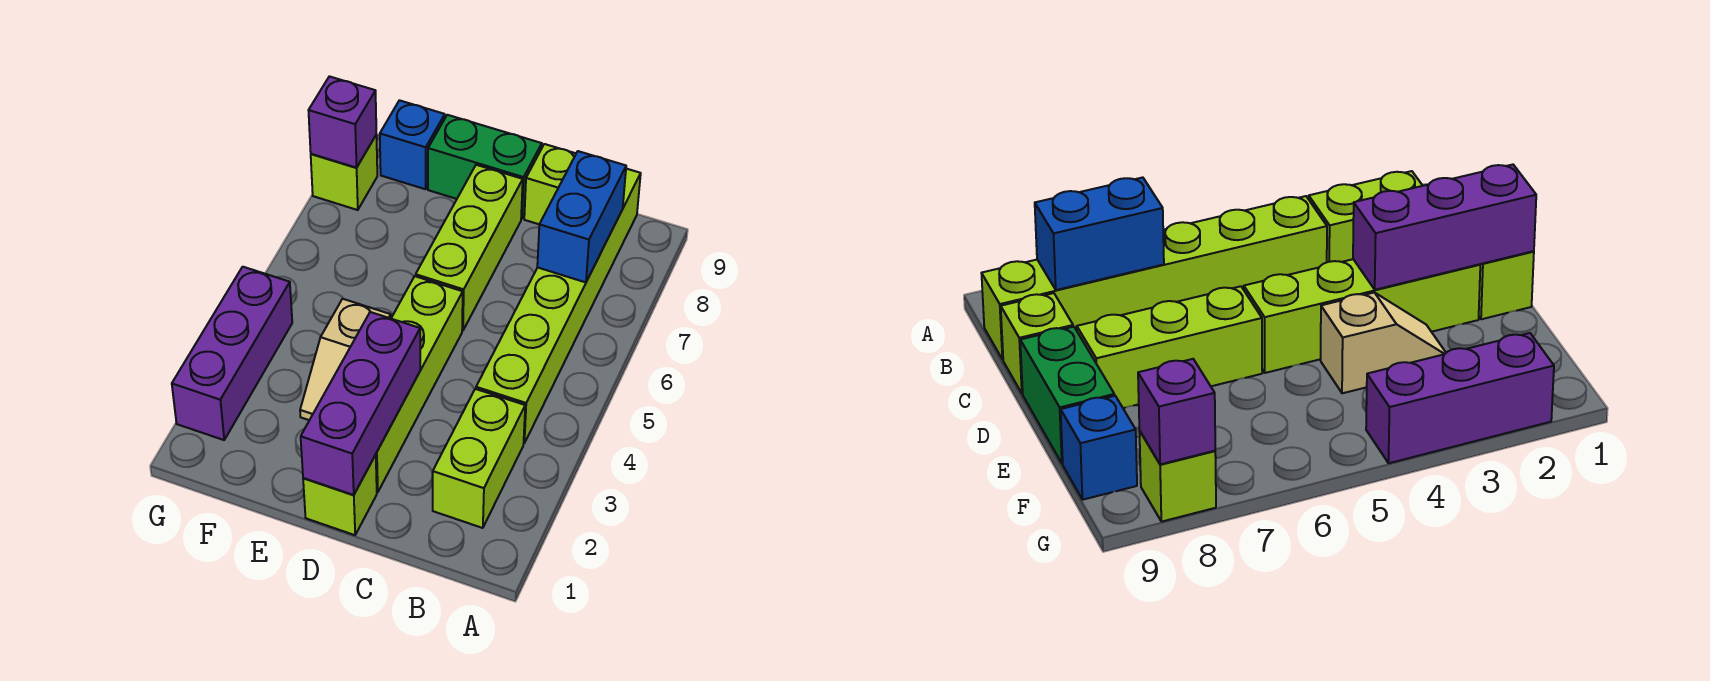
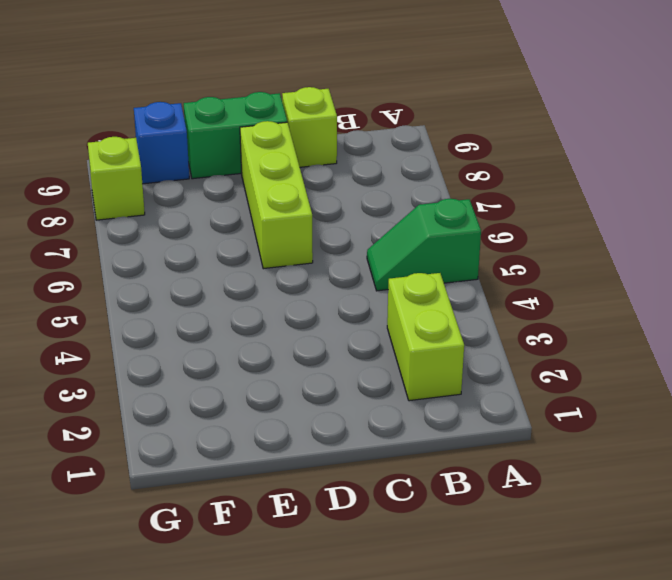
green slope A5:B5 level 1 top A -> lime brick B4:B9 level 1
none -> lime brick D1 level 1
none -> lime brick D2:D5 level 1
none -> tan slope E3:E4 level 1 top 4

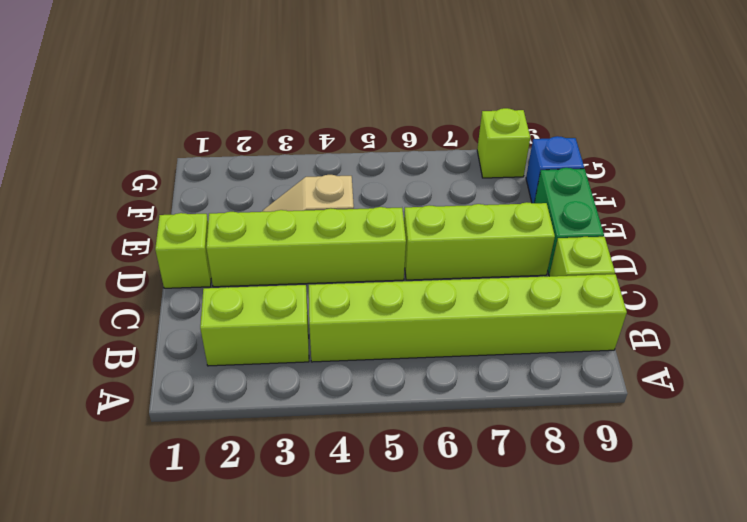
none -> purple brick G2:G4 level 1
none -> blue brick B7:B8 level 2
none -> purple brick D1:D3 level 2

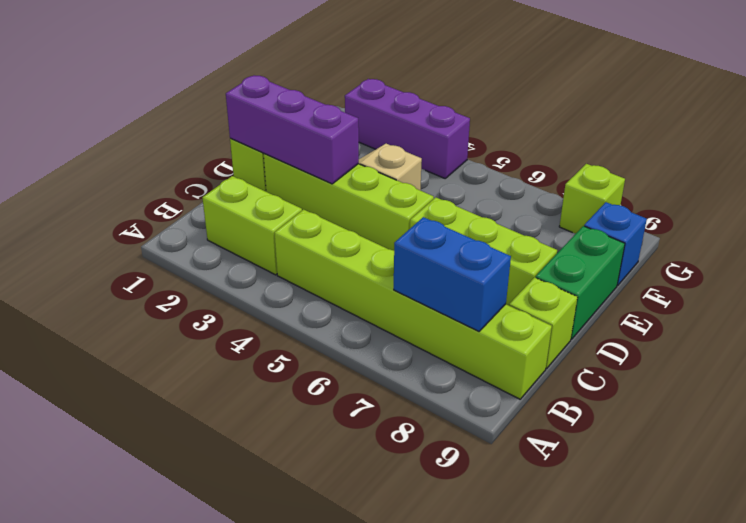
none -> purple brick G8 level 2

